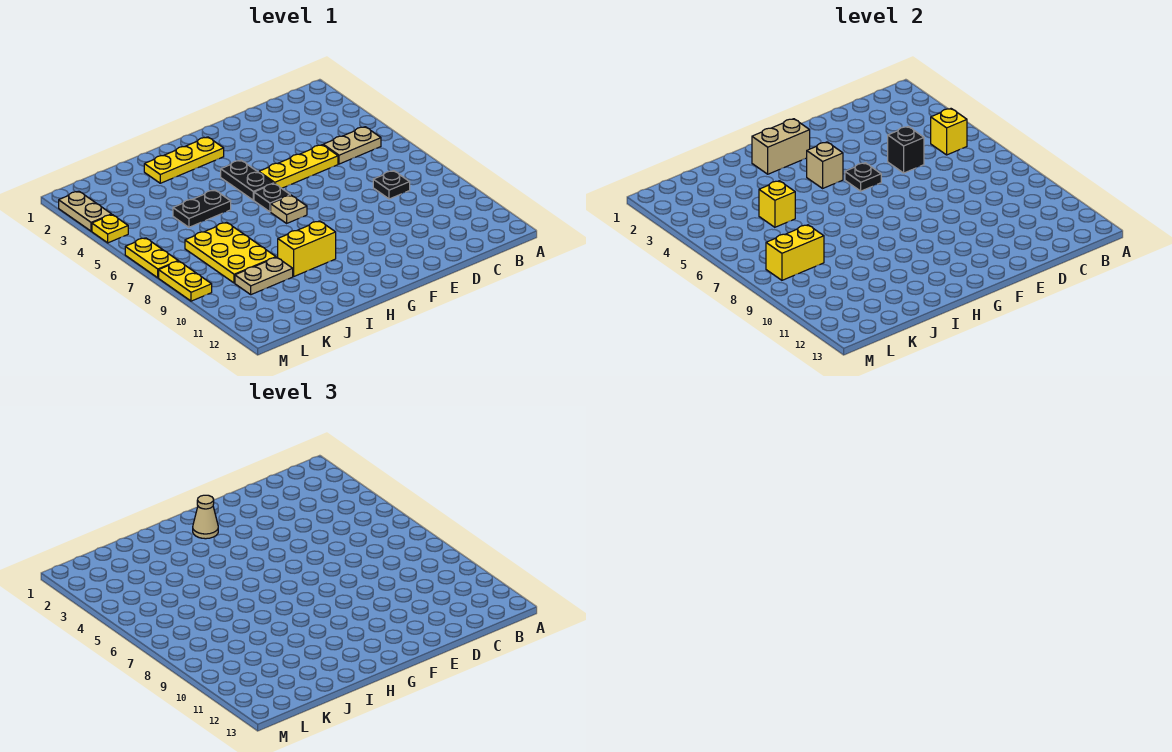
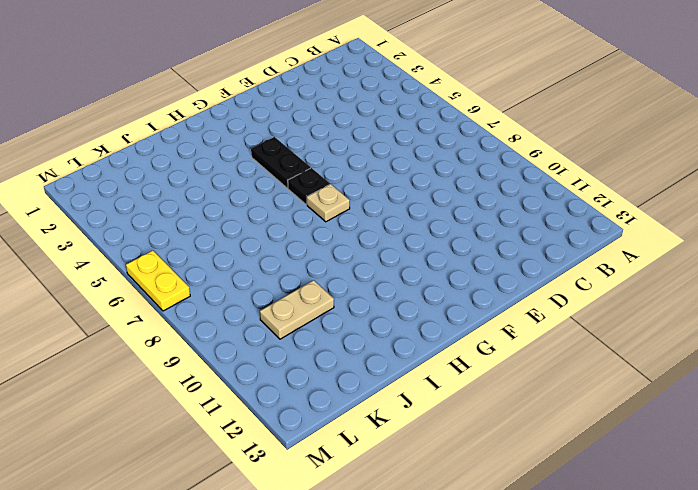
none -> tan plate B5:C5 level 1
none -> black plate C8 level 1
none -> yellow plate D5:F5 level 1

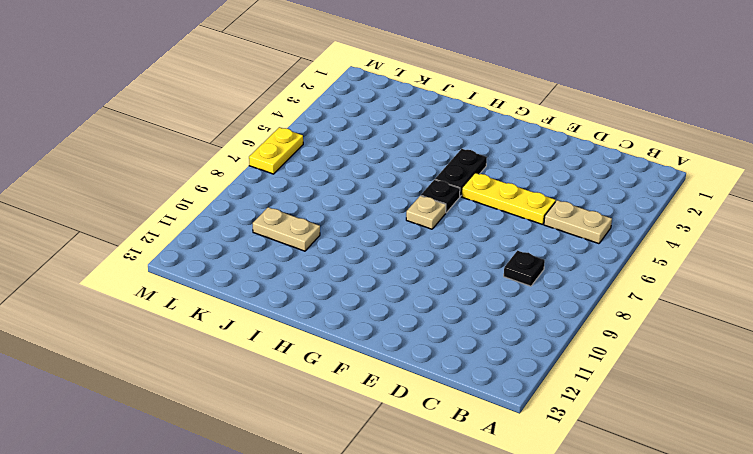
none -> yellow plate G2:I2 level 1
none -> yellow brick H10:I10 level 1
none -> black plate I5:J5 level 1

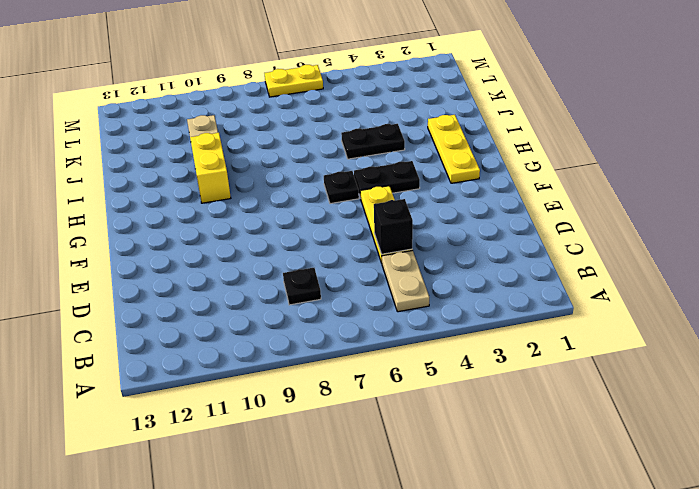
black plate I4:I5 level 1 -> black plate I5:J5 level 1
none -> tan plate G7 level 1
none -> yellow plate J7:K9 level 1
none -> tan plate M2:M3 level 1

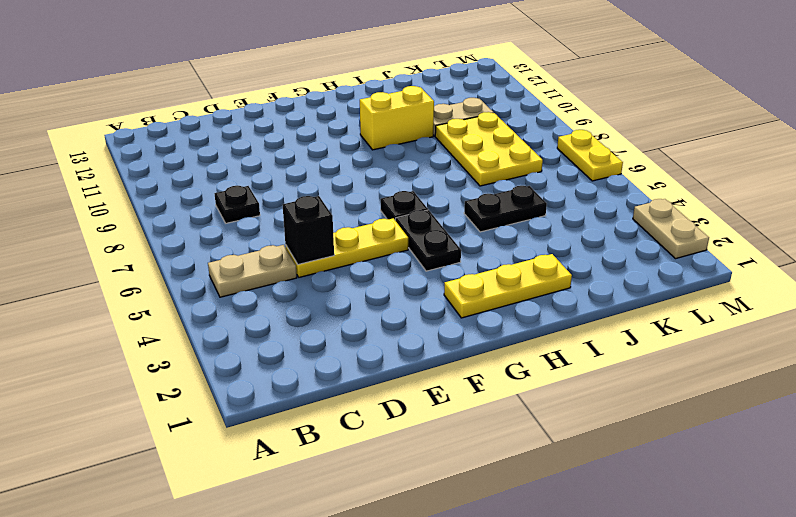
none -> tan plate G7 level 1
none -> yellow plate M4 level 1
none -> yellow plate M8:M9 level 1

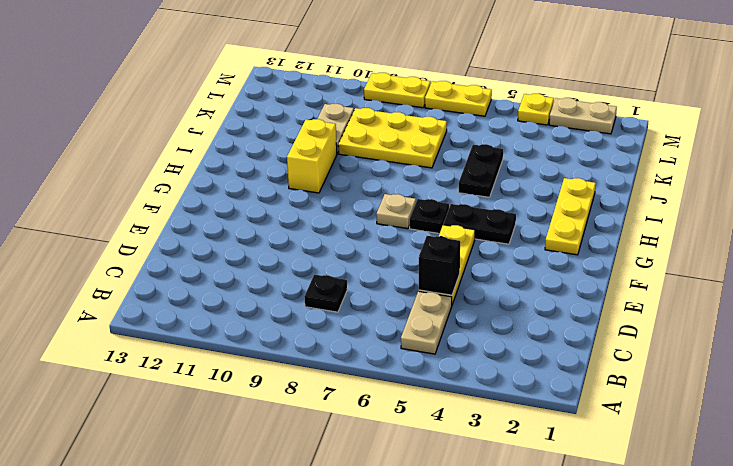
none -> yellow brick B5 level 2
none -> black plate F5 level 2
none -> tan brick G2:H2 level 2

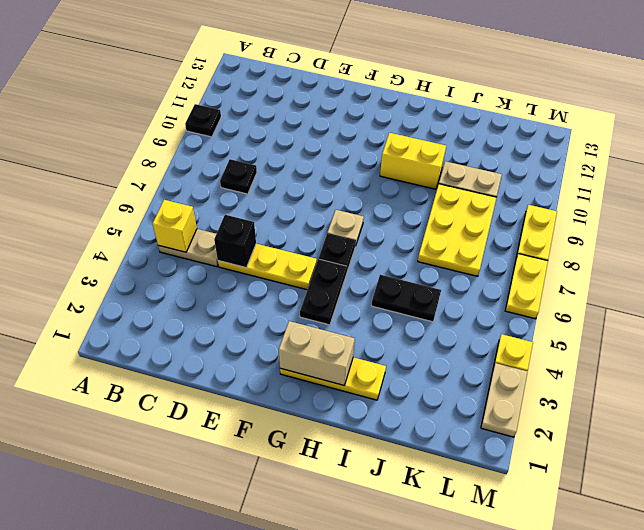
black plate A10 level 1 -> black plate F5 level 2
none -> tan brick G4 level 2
none -> yellow brick J5 level 2
none -> yellow brick K8:L8 level 2

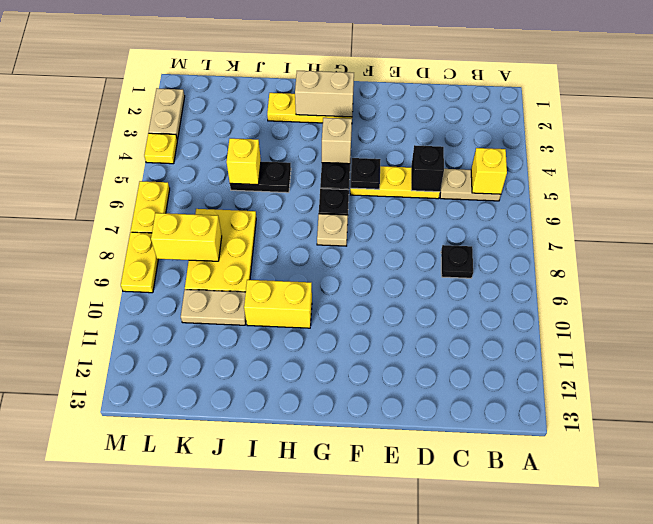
none -> tan cone G2 level 3

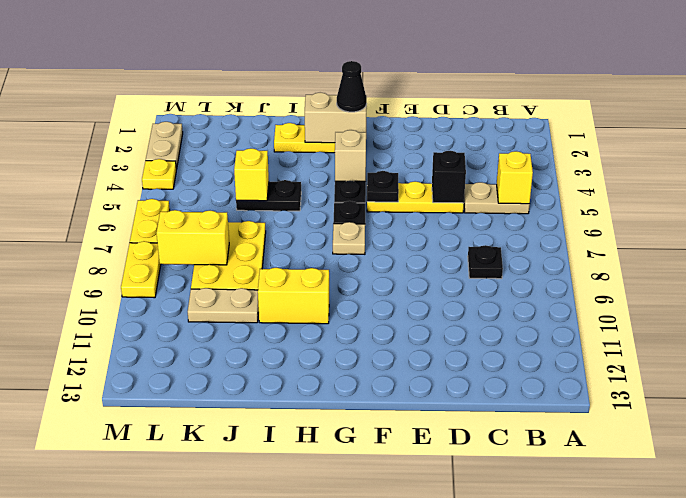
black cone G2 level 3 -> tan cone G2 level 3

